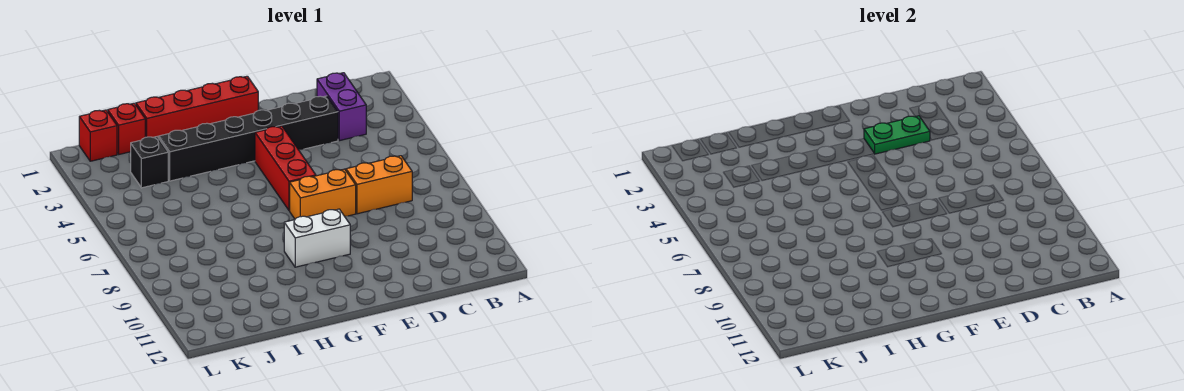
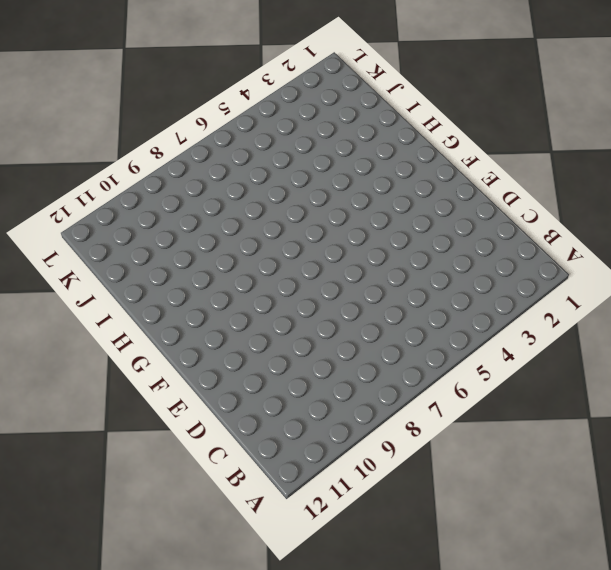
none -> purple brick C2:C3 level 1
none -> orange brick C7:D7 level 1

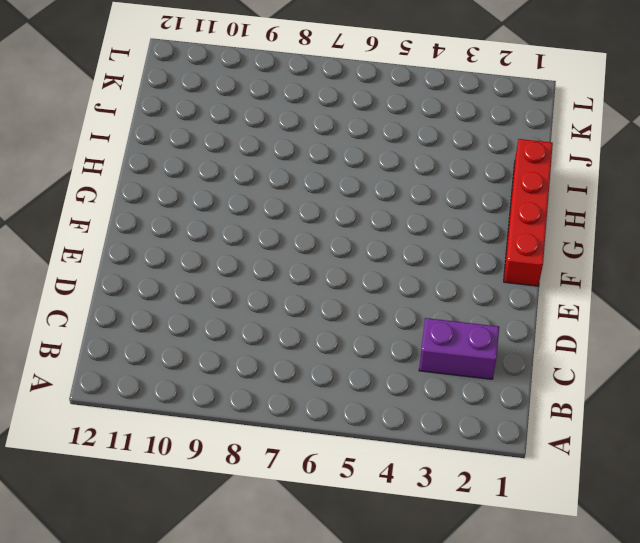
none -> orange brick C7:D7 level 1
none -> black brick D3:I3 level 1

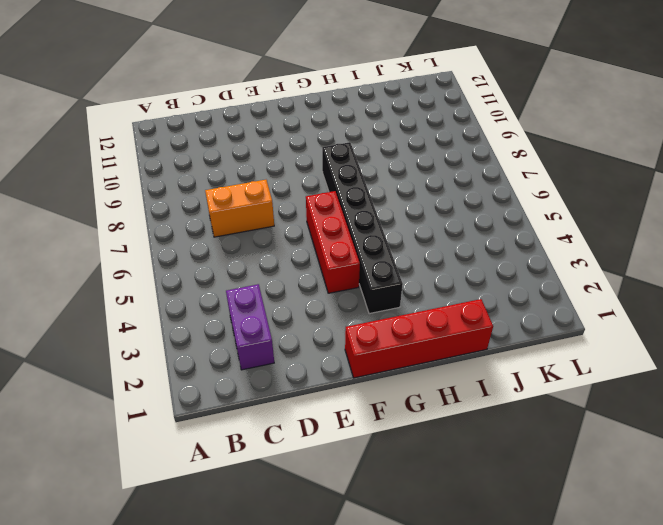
black brick G3:G8 level 1 -> black brick D3:I3 level 1
none -> orange brick E7:F7 level 1
none -> white brick F9:G9 level 1

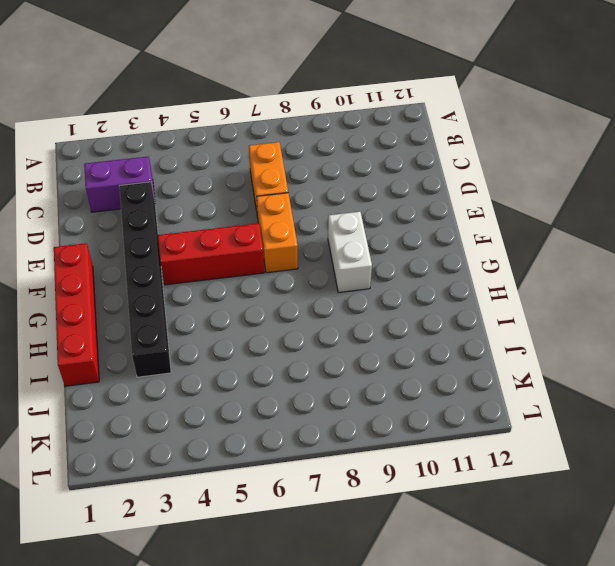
none -> red brick J1 level 1
none -> black brick J3 level 1

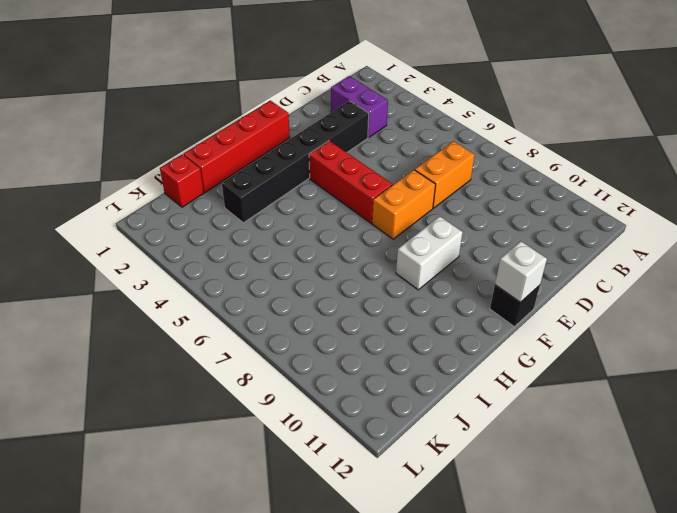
black brick F12 level 1 -> black brick J3 level 1
white brick F12 level 2 -> none
none -> red brick K1 level 1
none -> green plate D3:E3 level 2

